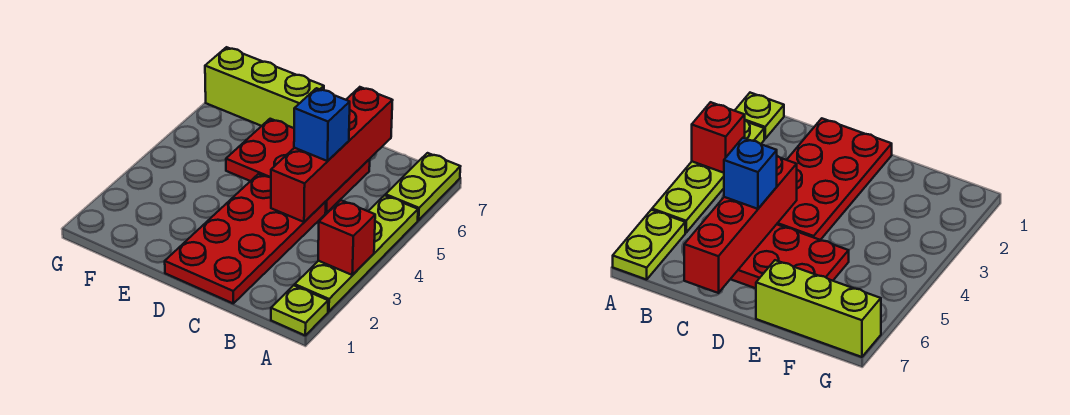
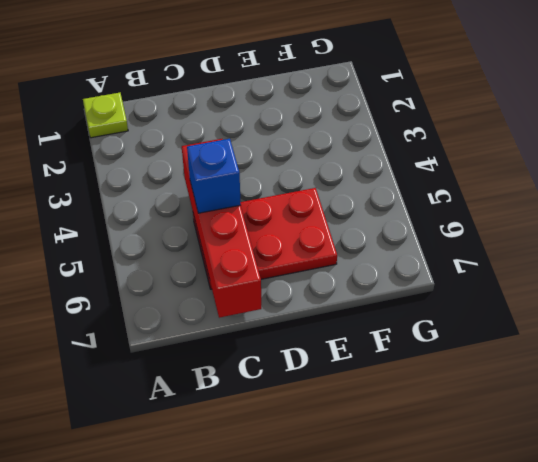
none -> lime plate A2:A5 level 1
none -> lime plate A6:A7 level 1

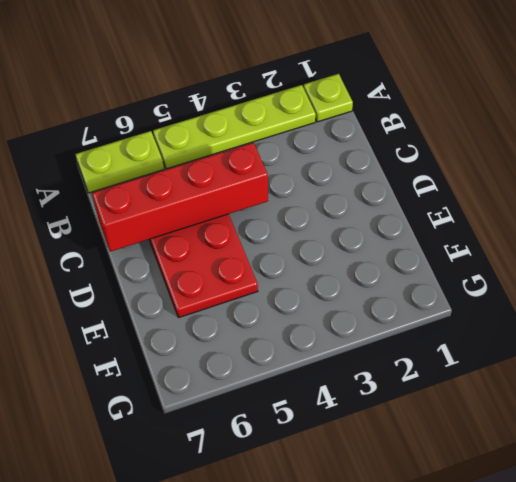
none -> red plate C1:D4 level 1
none -> lime brick E7:G7 level 1

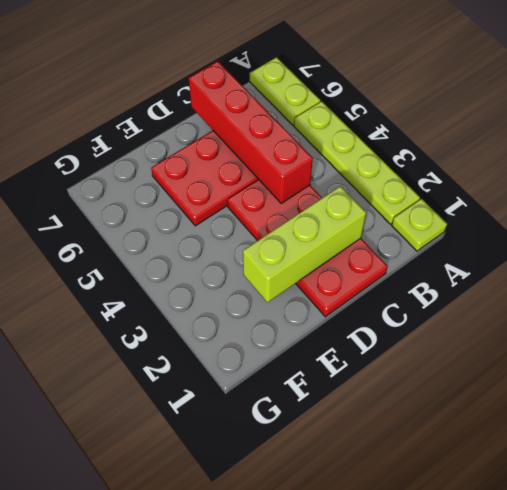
lime brick C2:E2 level 2 -> lime brick E7:G7 level 1
none -> red brick A3 level 2
none -> blue brick C5 level 3

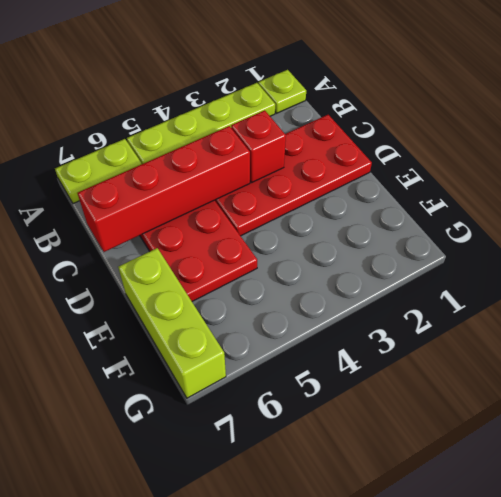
red brick C3 level 2 -> red brick A3 level 2
none -> blue brick C5 level 3

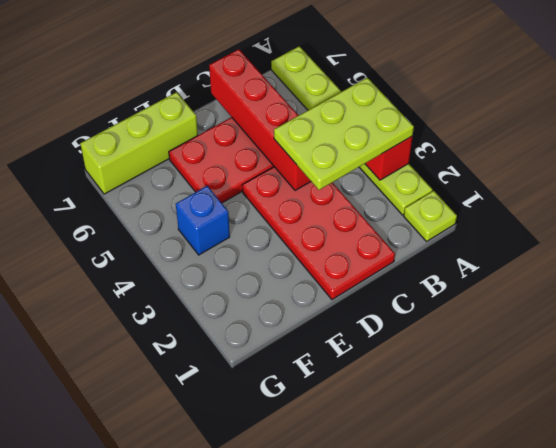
lime plate A3:C4 level 3 -> none
blue brick F4 level 1 -> blue brick C5 level 3

